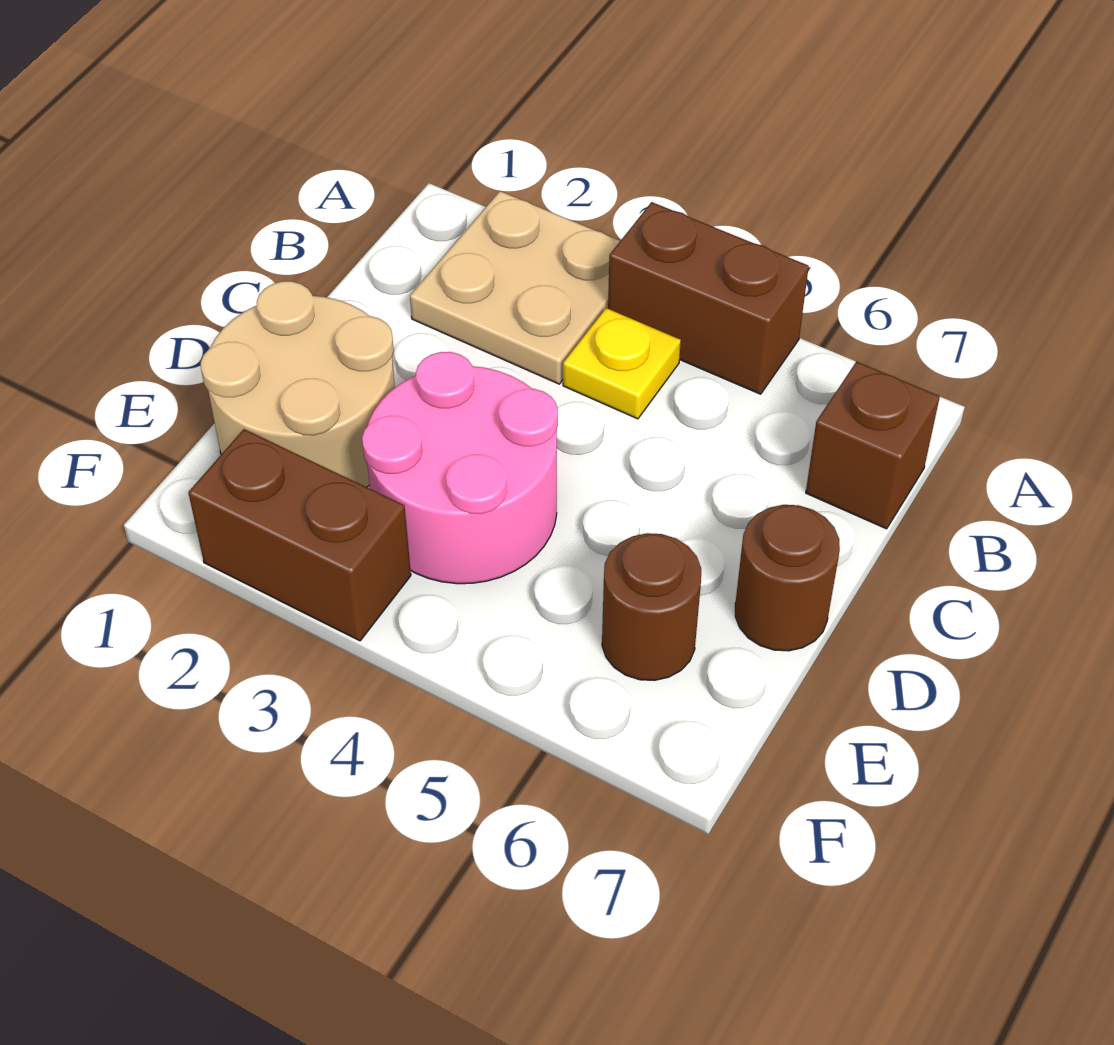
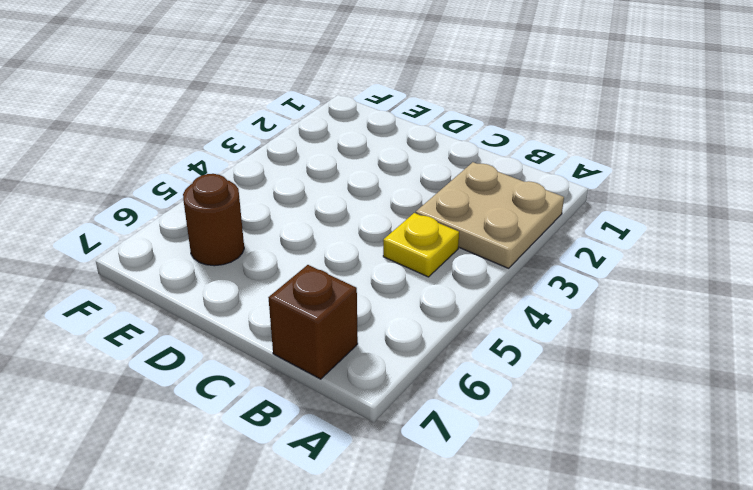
none -> brown brick A4:A5 level 1
none -> tan round brick D1:E2 level 1

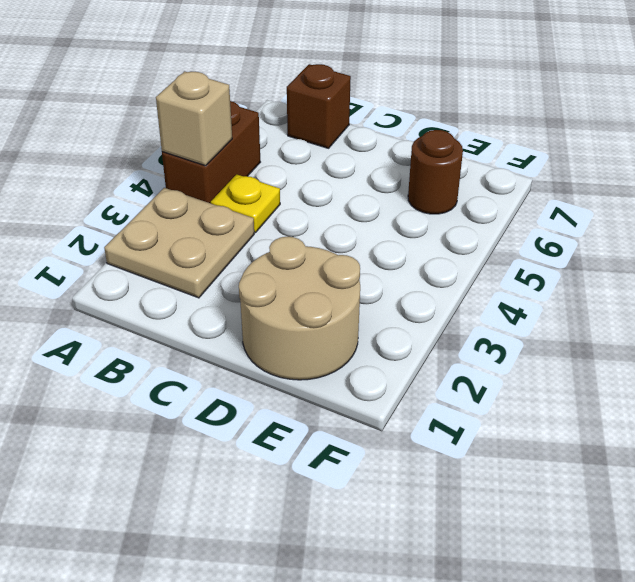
tan brick A4 level 2 -> none
none -> pink round brick D3:E4 level 1
none -> brown round brick D7 level 1

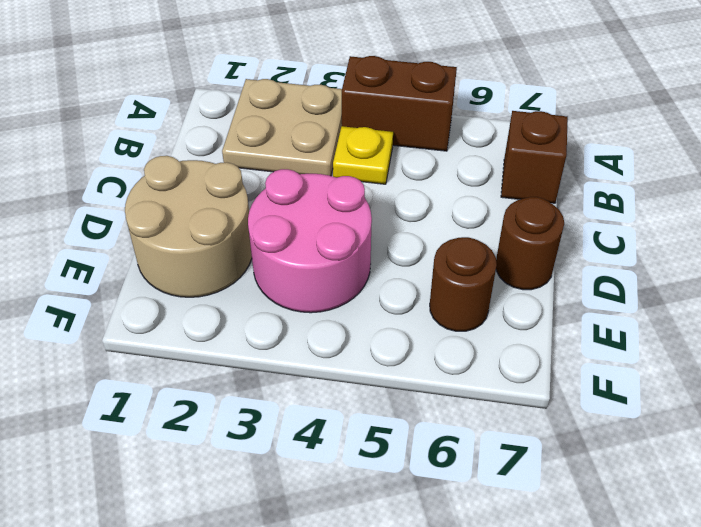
none -> brown brick F2:F3 level 1

